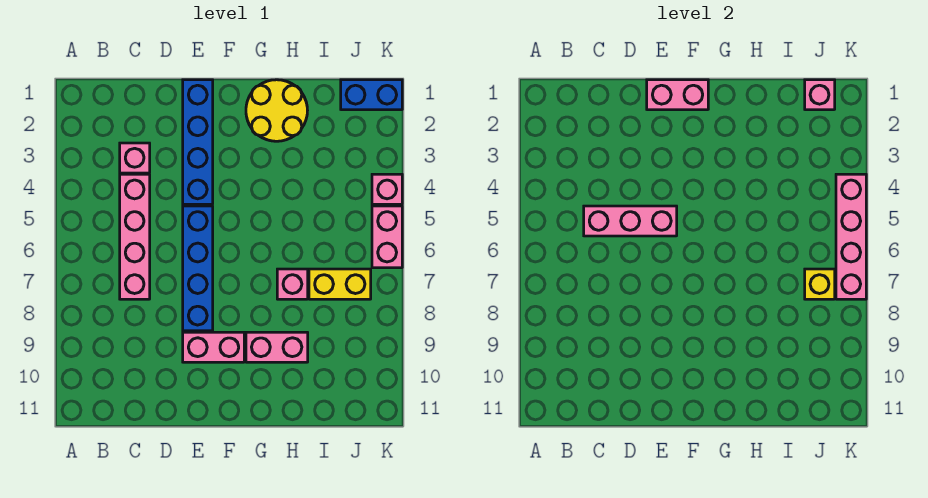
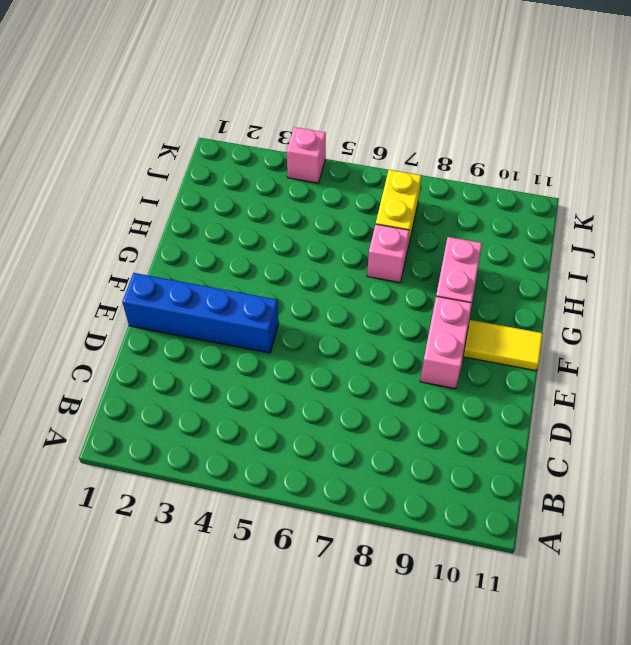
yellow tile F10:F11 level 1 -> none
none -> pink brick C3 level 1
none -> pink brick C4:C7 level 1
none -> blue brick E5:E8 level 1

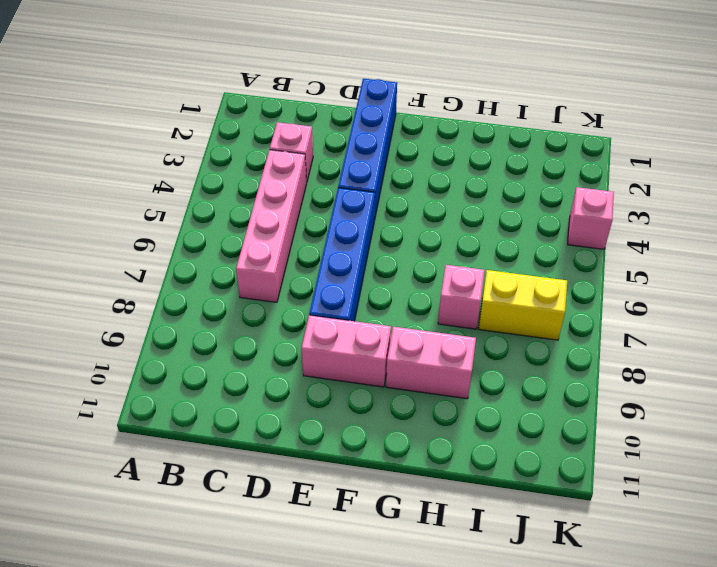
none -> yellow round brick G1:H2 level 1
none -> blue brick J1:K1 level 1
none -> pink brick K5:K6 level 1

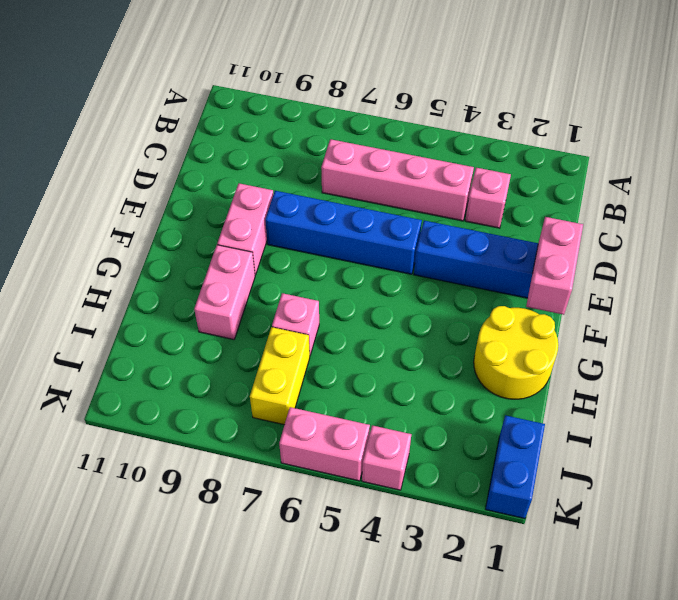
none -> pink brick C5:E5 level 2
none -> pink brick J1 level 2
none -> yellow brick J7 level 2

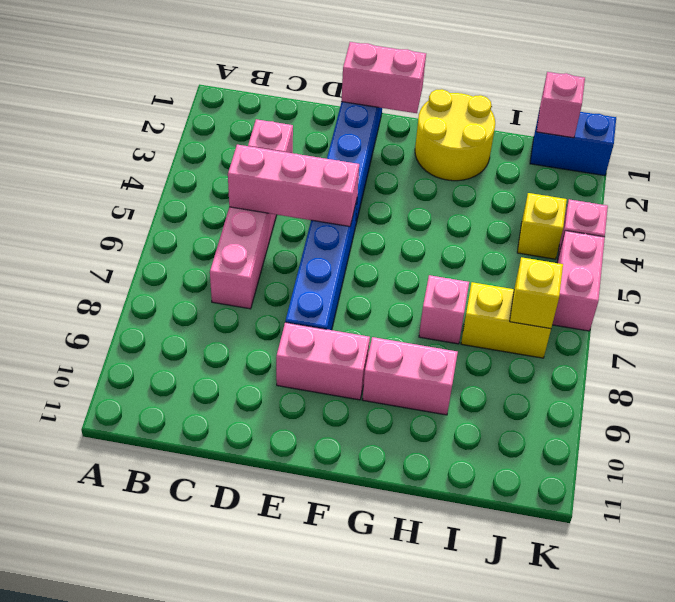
yellow brick J4 level 1 -> none
none -> pink brick K4:K7 level 2

